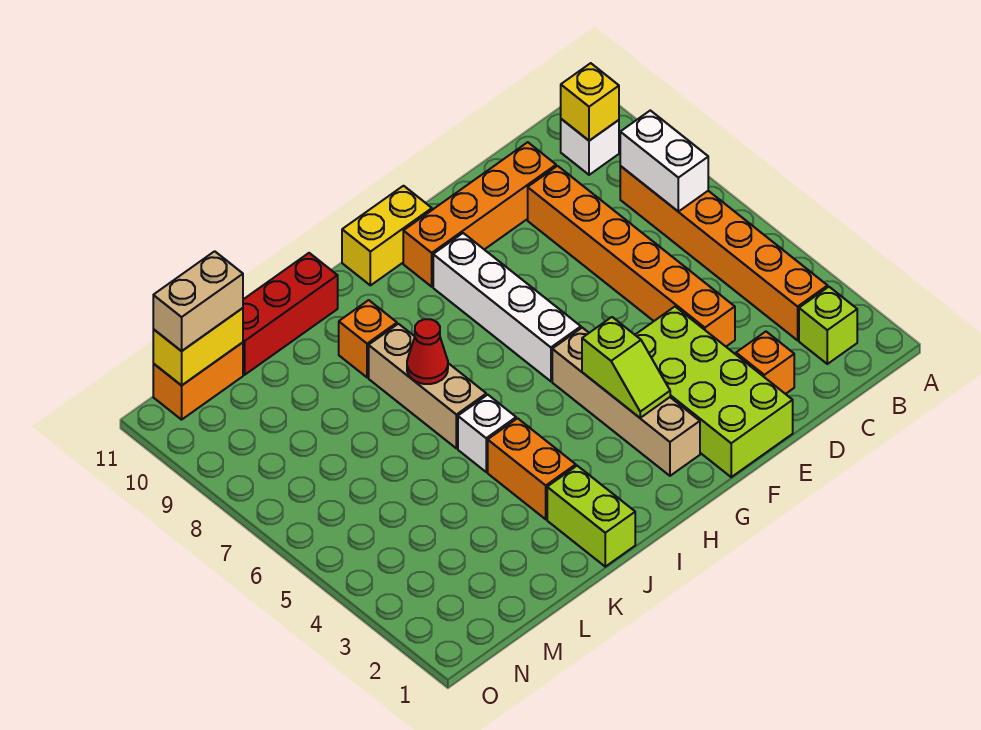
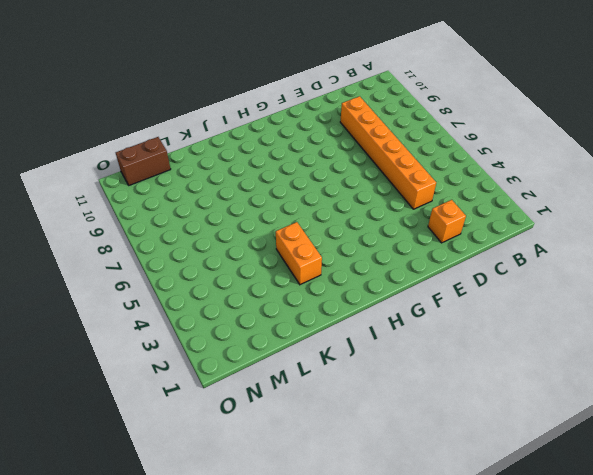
brown brick M11:N11 level 1 -> orange brick M11:N11 level 1
none -> lime brick B2 level 1
none -> orange brick B3:B8 level 1
none -> white brick B10 level 1

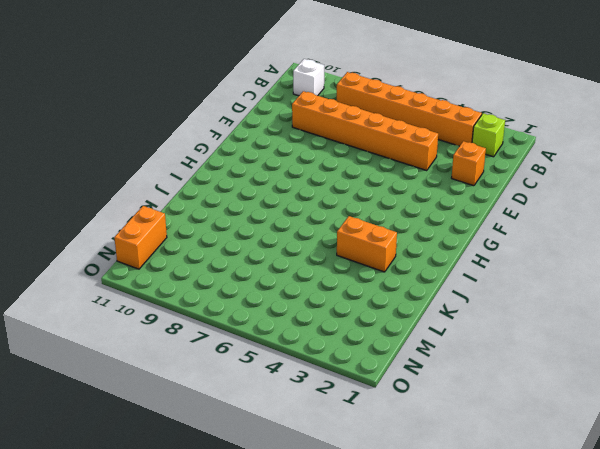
none -> orange brick D10:G10 level 1
none -> lime brick E1:F4 level 1
none -> tan brick G2:G5 level 1

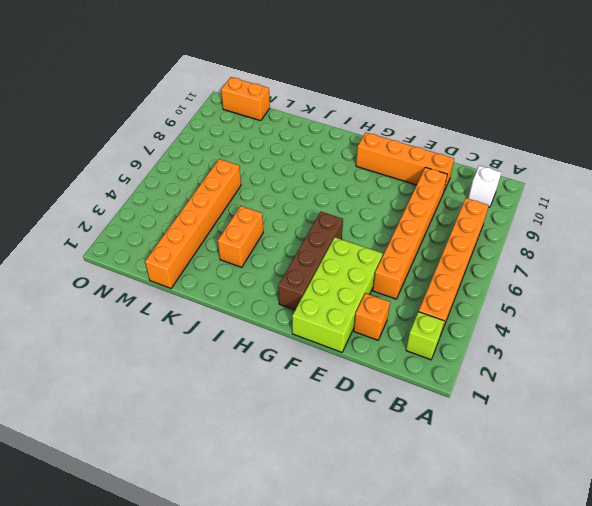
brown brick G2:G5 level 1 -> tan brick G2:G5 level 1
orange brick L1:L6 level 1 -> none
none -> white brick G6:G9 level 1
none -> yellow brick G11:H11 level 1
none -> lime brick J1:J2 level 1

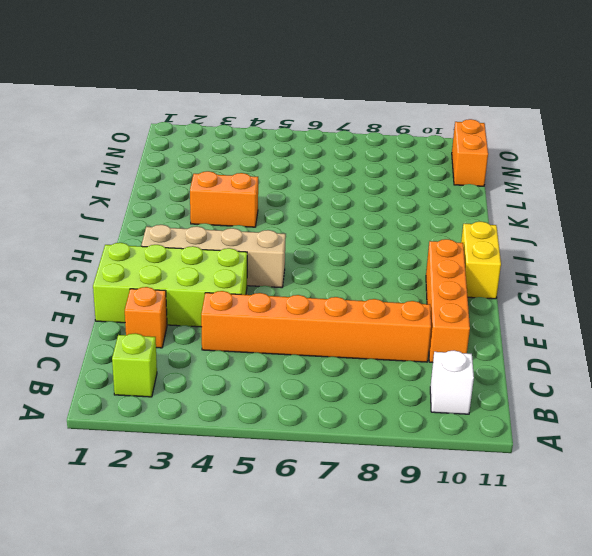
none -> orange brick B3:B8 level 1
none -> white brick G6:G9 level 1
none -> lime brick J1:J2 level 1

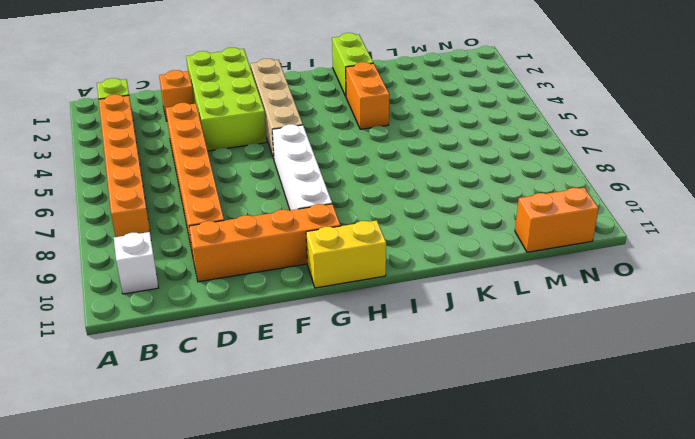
none -> white brick J5 level 1
none -> tan brick J6:J8 level 1
none -> orange brick J9 level 1

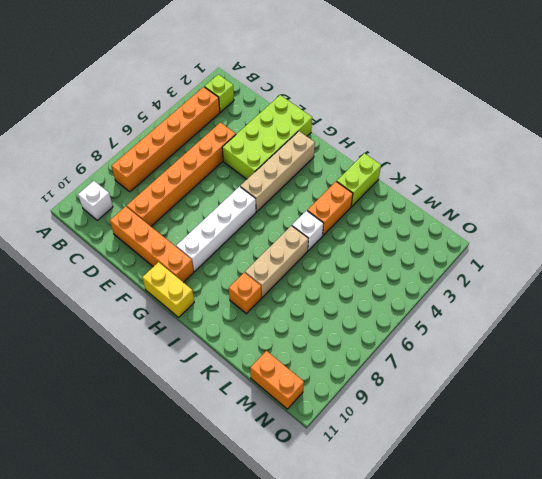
none -> orange brick D2 level 1
none -> red brick J11:L11 level 1
none -> white brick B7:B8 level 2

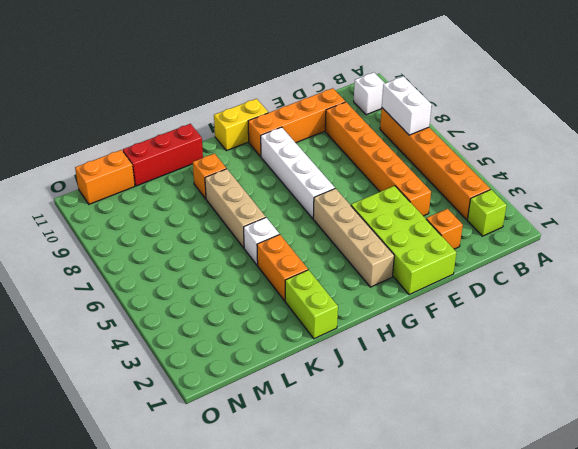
none -> yellow brick B10 level 2
none -> lime slope G3:G4 level 2 top 4
none -> red cone J7 level 2

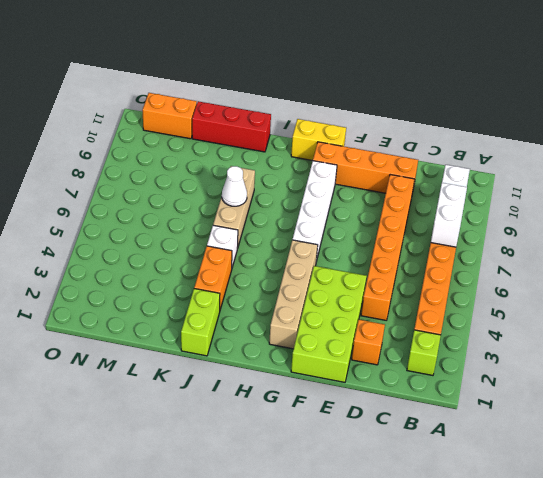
white cone J7 level 2 -> red cone J7 level 2
none -> orange brick J9 level 1
none -> yellow brick B10 level 2
none -> lime slope G3:G4 level 2 top 4

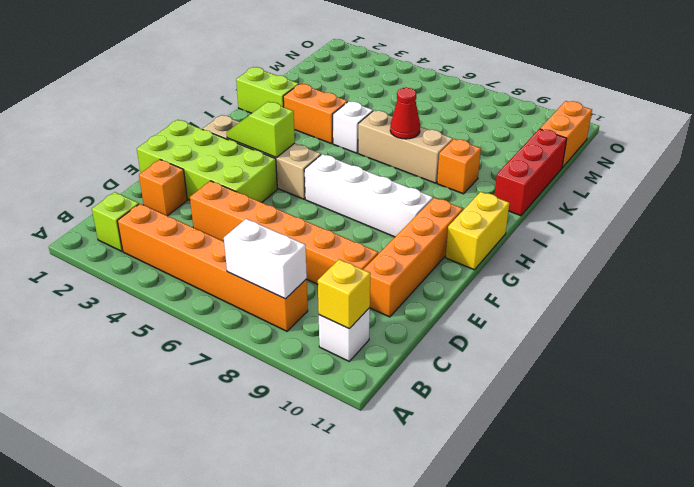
none -> yellow brick M11:N11 level 2
none -> tan brick M11:N11 level 3

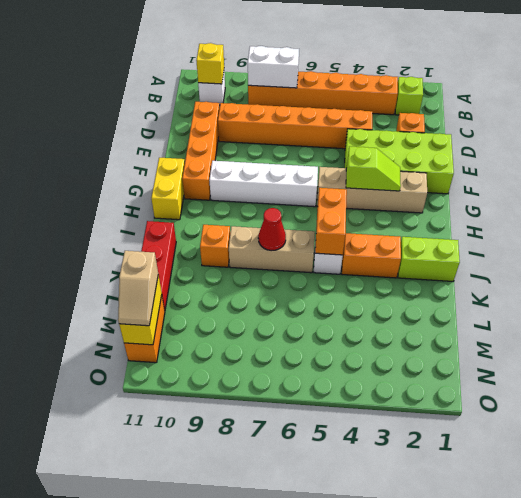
orange brick I5:J5 level 2 -> none
tan slope M11:N11 level 3 top M -> tan brick M11:N11 level 3

